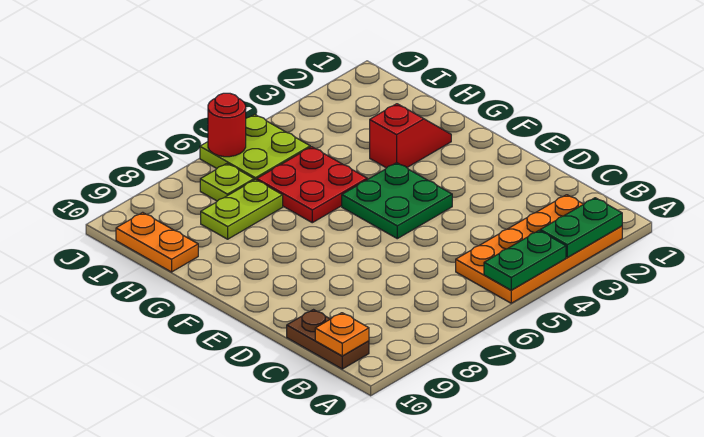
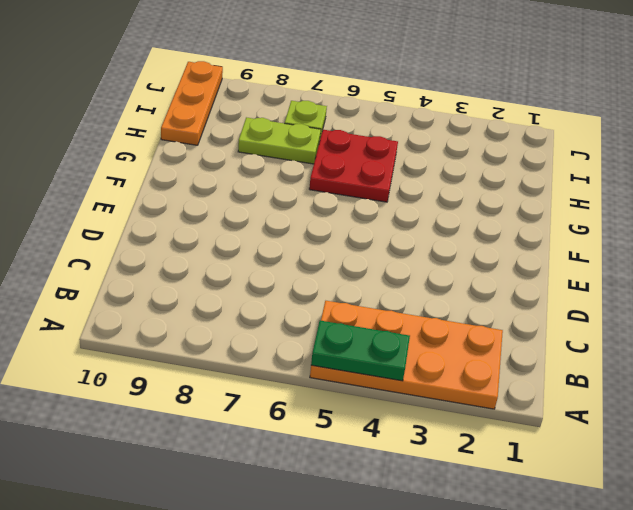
orange plate H10:J10 level 1 -> orange plate H10:I10 level 1
none -> brown plate B10:C10 level 1
none -> green plate E4:F5 level 1
none -> red slope G2:G3 level 1 top 3

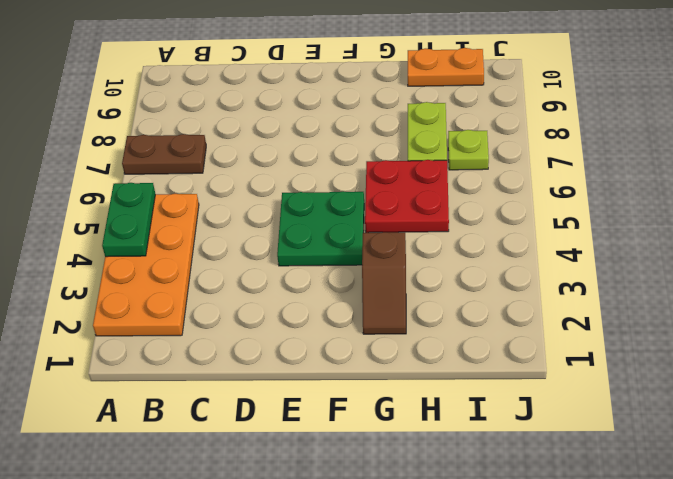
brown plate A7:B7 level 1 -> brown plate B10:C10 level 1
brown slope G2:G3 level 1 top 3 -> red slope G2:G3 level 1 top 3
none -> lime plate I5:J6 level 1
none -> green plate A2:A3 level 2
none -> orange plate B10 level 2

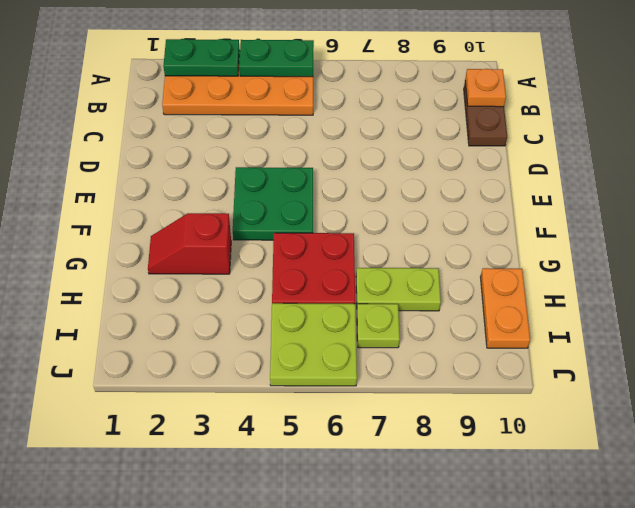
none -> red round brick J6 level 2

